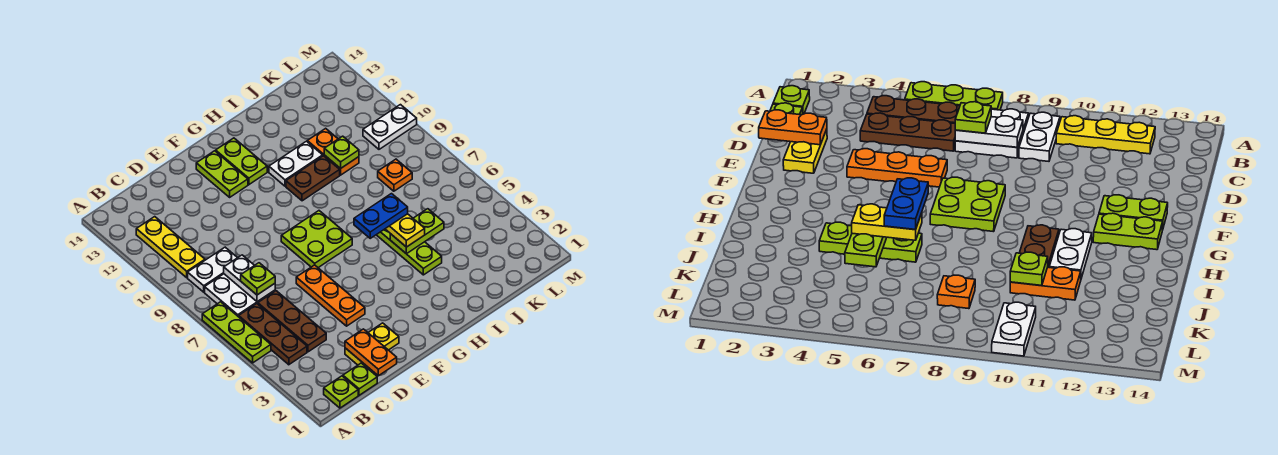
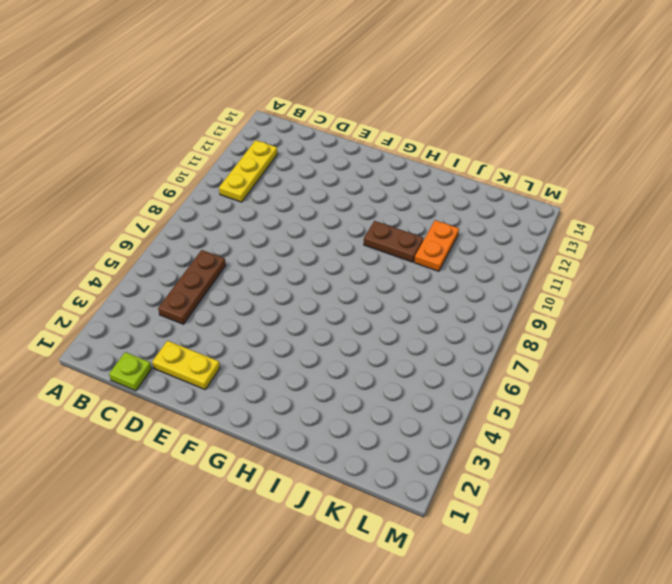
none -> lime plate A5:A7 level 1
none -> lime plate B1 level 1
none -> brown plate B4:B6 level 1

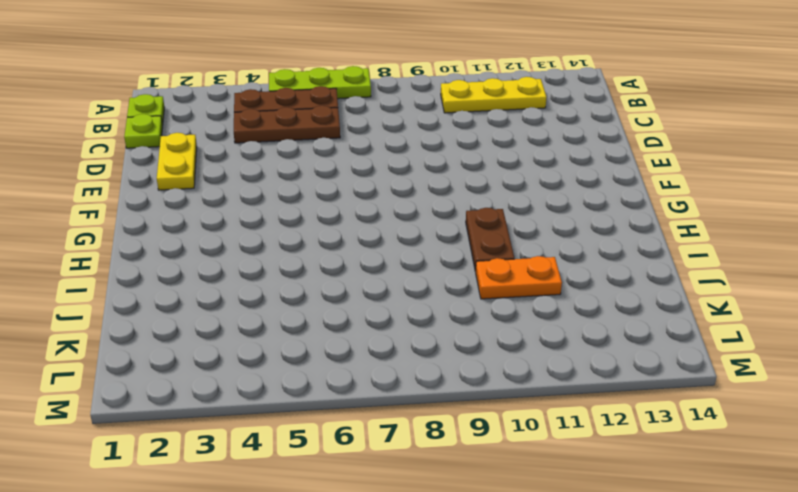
none -> white plate B7:C8 level 1
none -> white plate B9:C9 level 1
none -> orange plate E4:E6 level 1

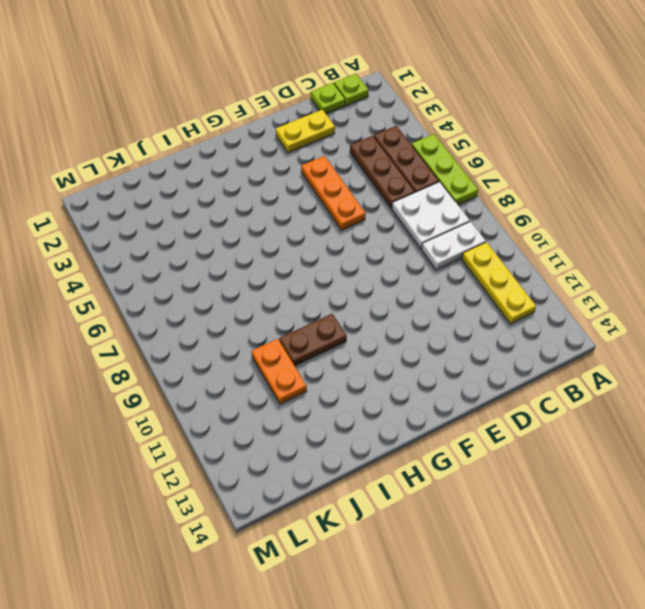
none -> lime plate F7:G8 level 1
none -> lime plate F12:F13 level 1
none -> lime plate G12:G13 level 1

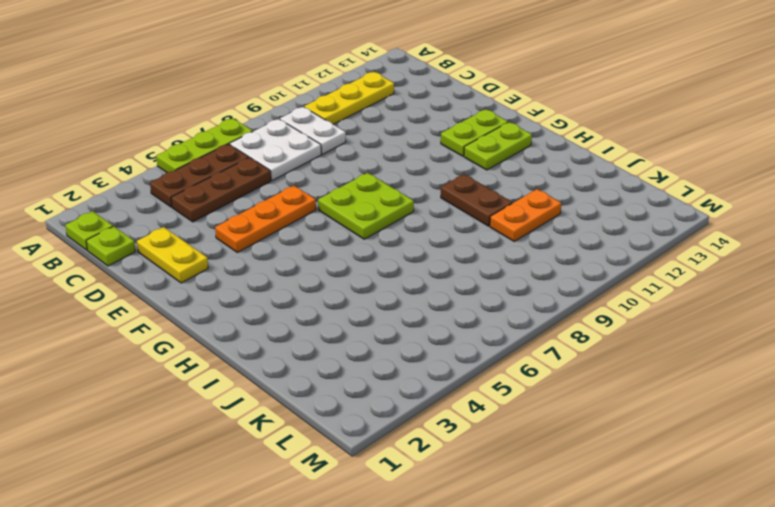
none -> white plate H11:I11 level 1
none -> lime plate I4:I6 level 1
none -> orange plate K8 level 1

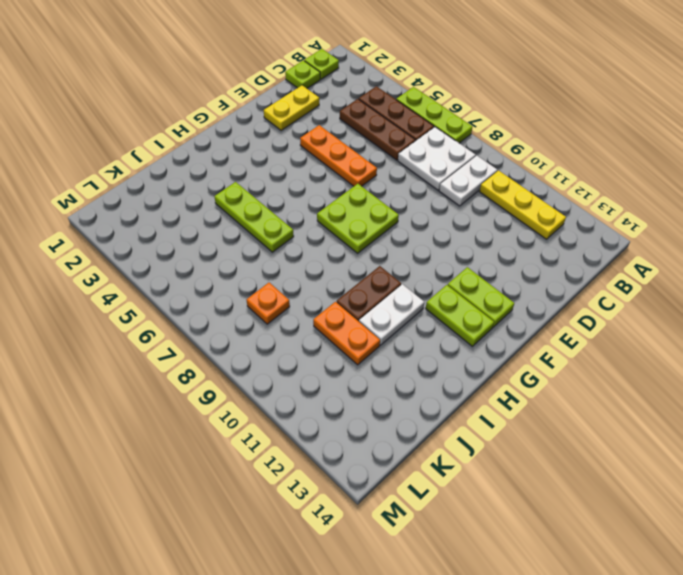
none -> white plate L10:M10 level 1
none -> white plate C7:C8 level 2
none -> orange plate D1:D2 level 2

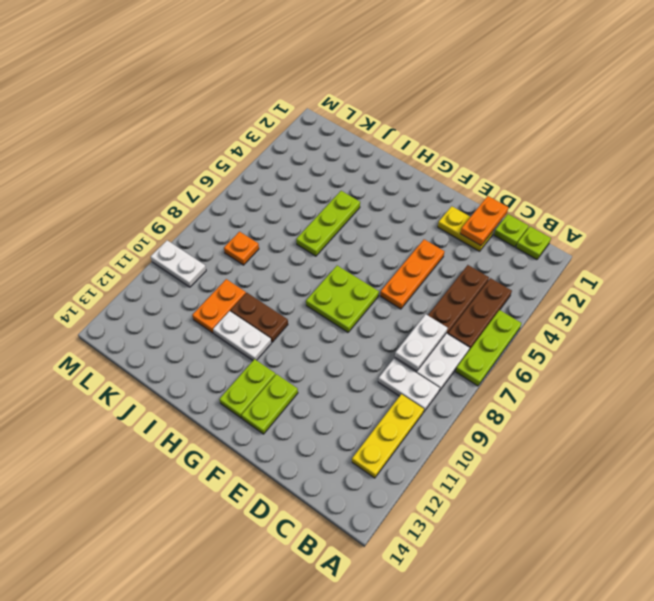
none -> lime plate I5:J5 level 2
none -> lime plate J10 level 2
none -> lime plate C7 level 3

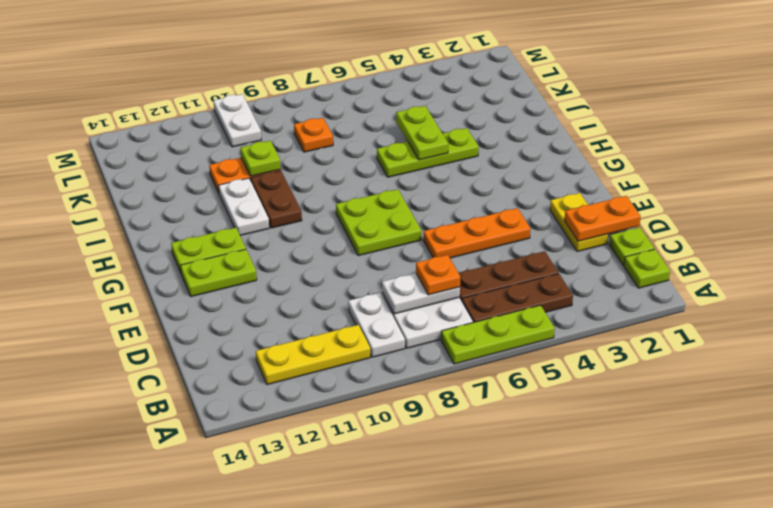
orange plate C7 level 3 -> lime plate C7 level 3
none -> yellow plate I5:I6 level 3
none -> blue plate H6:I6 level 4

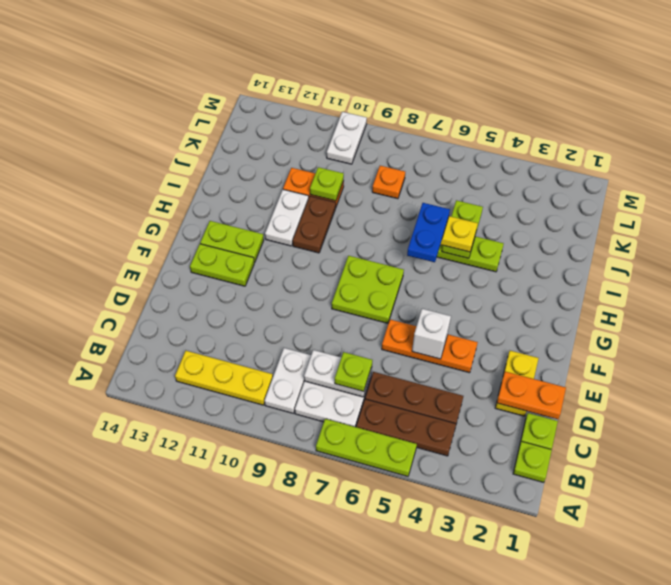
white brick E5 level 2 -> none

